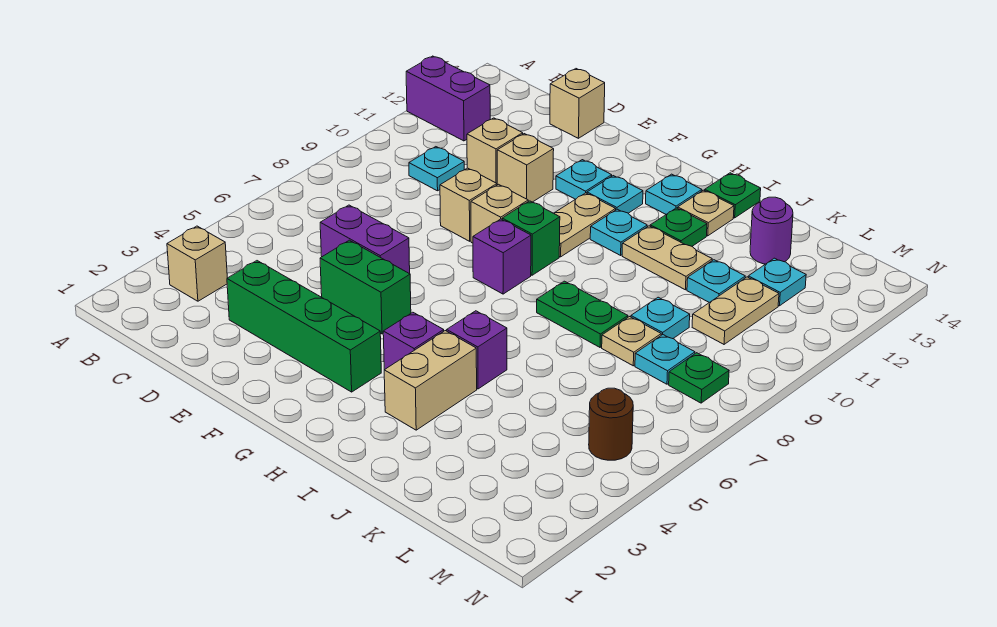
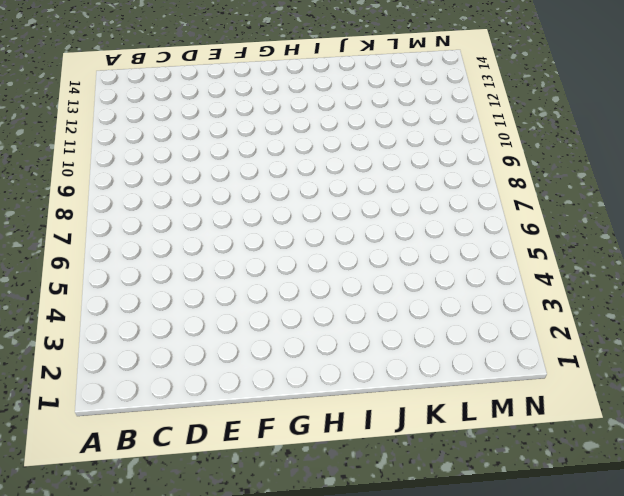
none -> purple brick A12:B12 level 1
none -> tan brick B3 level 1
none -> cyan plate C10 level 1
none -> green brick D3:G3 level 1

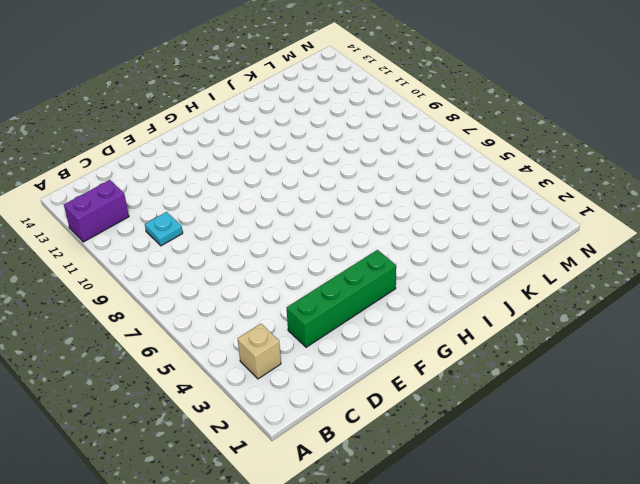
none -> purple brick D6:E6 level 1
none -> tan brick D11 level 1
none -> tan brick D14 level 1
none -> green brick E5:F5 level 1

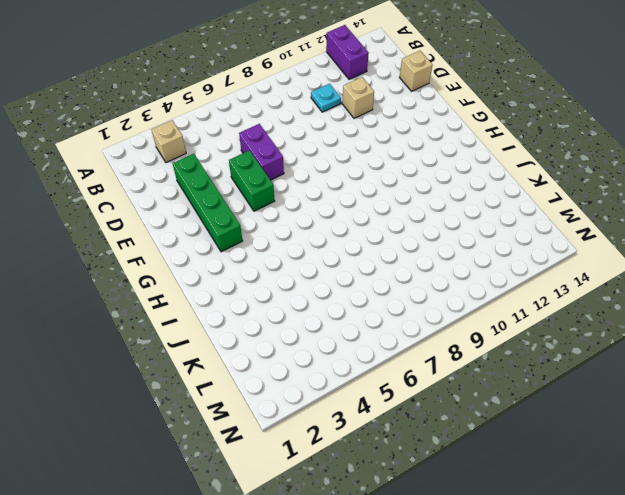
none -> tan brick E9 level 1
none -> tan brick E11 level 1
none -> tan brick F9 level 1
none -> cyan plate F12 level 1

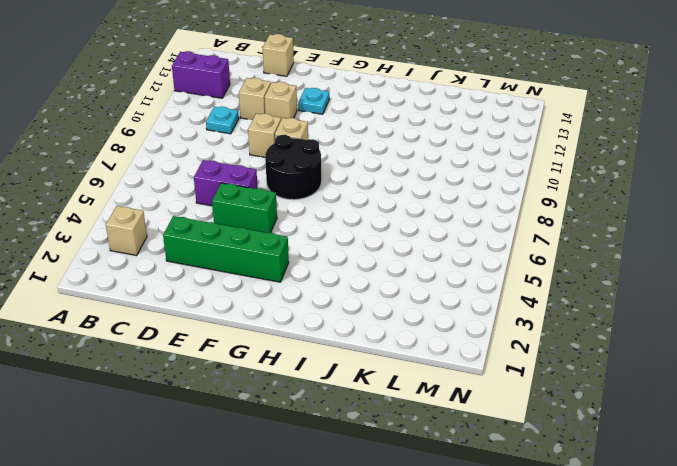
black round brick F7:G8 level 1 -> purple brick G8 level 1
none -> green brick G9 level 1
none -> tan plate G10:G11 level 1
none -> cyan plate G12 level 1
none -> purple brick H4 level 1

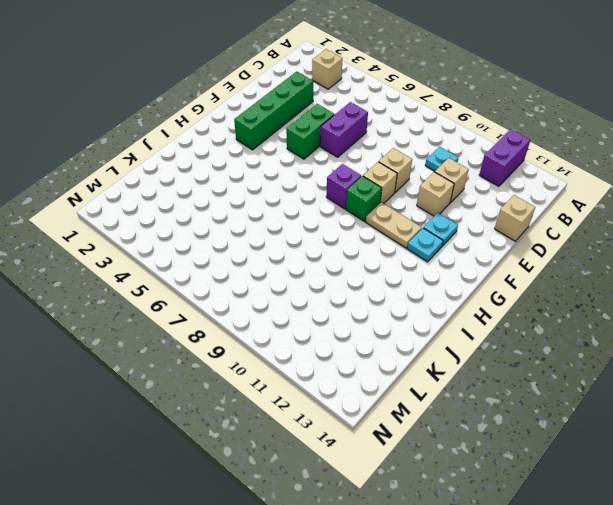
none -> purple brick H4 level 1
none -> cyan plate H11 level 1
none -> cyan plate H13 level 1
none -> tan brick I3:I4 level 1

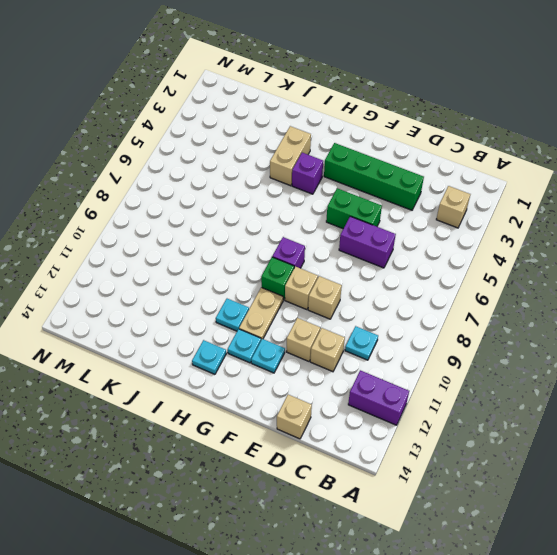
none -> purple brick I5 level 1
none -> green plate I8:J8 level 1
none -> tan plate I11:J11 level 1
none -> green plate I12 level 1

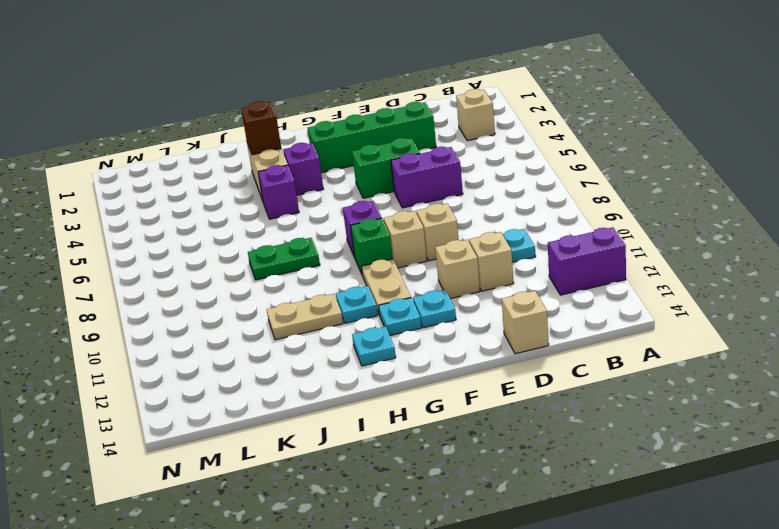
brown brick I3 level 2 -> none
none -> green plate I12 level 1
none -> tan plate I13 level 1
none -> green plate I14 level 1
none -> tan plate K8 level 1

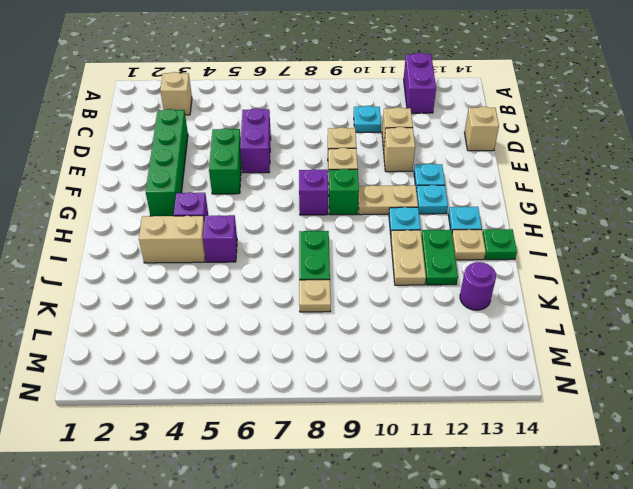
green plate I12:J12 level 1 -> green plate I12 level 1
none -> cyan plate K9 level 1
none -> cyan plate K11 level 1
none -> cyan plate L8 level 1
none -> tan plate L10:L11 level 1

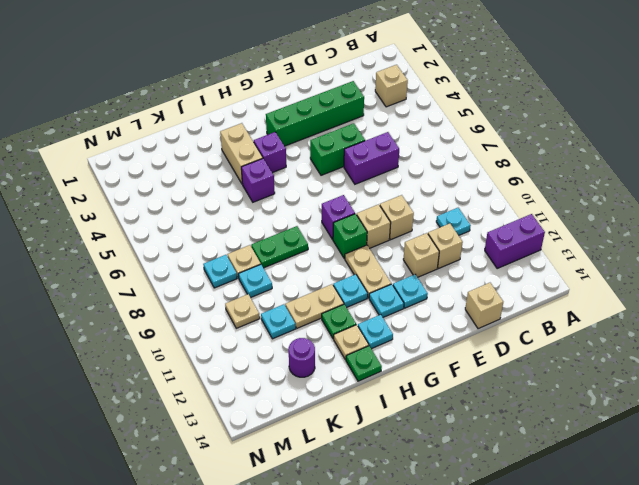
tan plate L10 level 1 -> tan plate L10:L11 level 1
none -> cyan plate L12 level 1
none -> brown round brick M5 level 1
none -> green plate M8 level 1

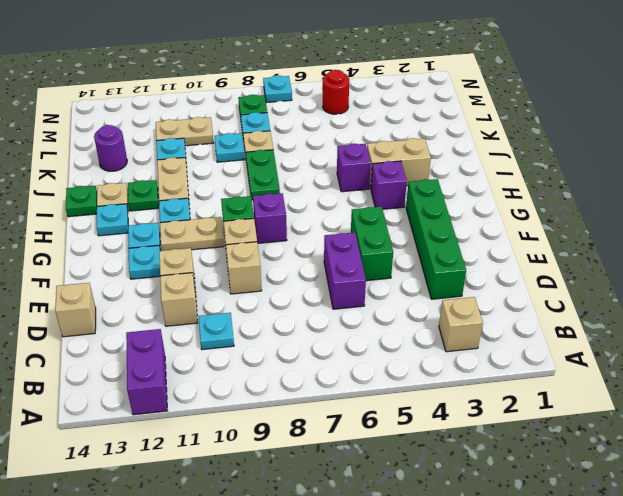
red round brick M5 level 1 -> brown round brick M5 level 1
cyan plate N7 level 1 -> cyan plate L12 level 1

